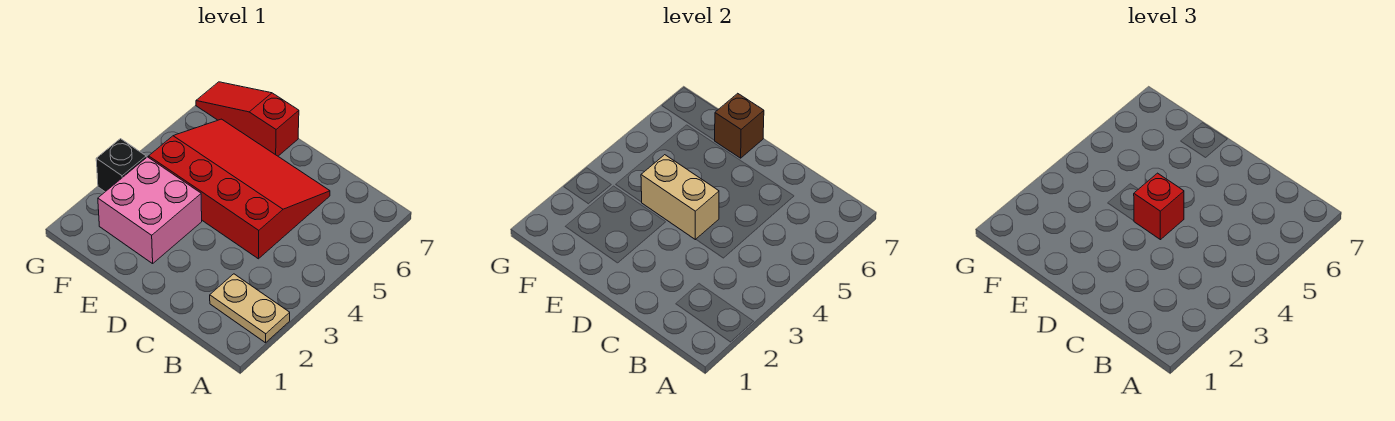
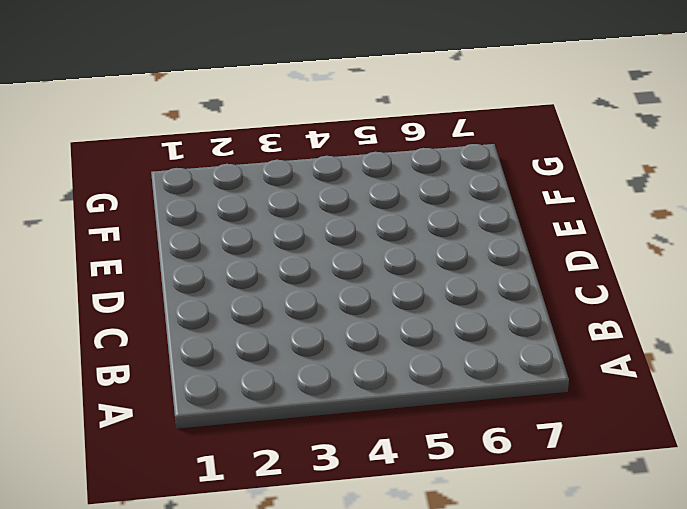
none -> tan plate A2:B2 level 1
none -> red slope C4:F6 level 1 top 4

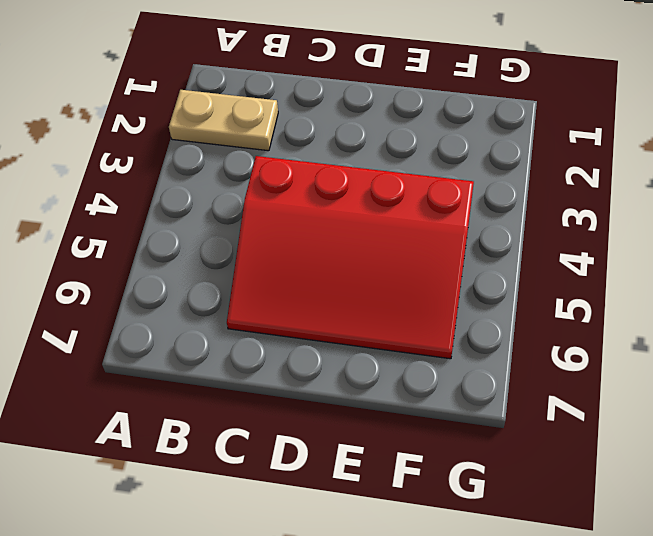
none -> pink brick E2:F3 level 1
none -> red slope E7:G7 level 1 top E

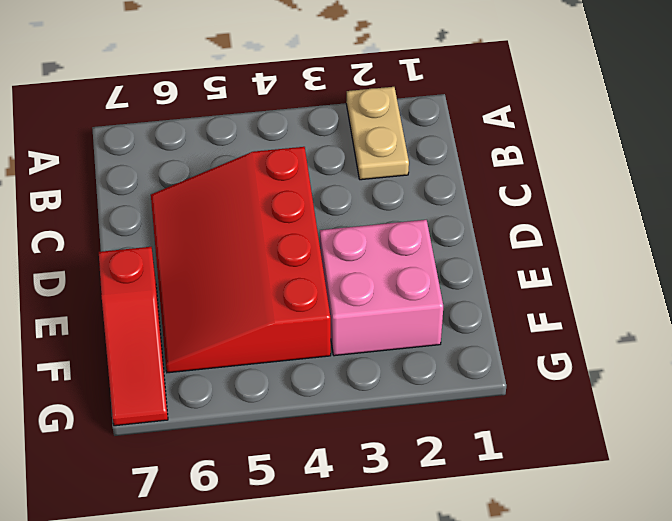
none -> black brick G3 level 1
none -> tan brick D4:E4 level 2

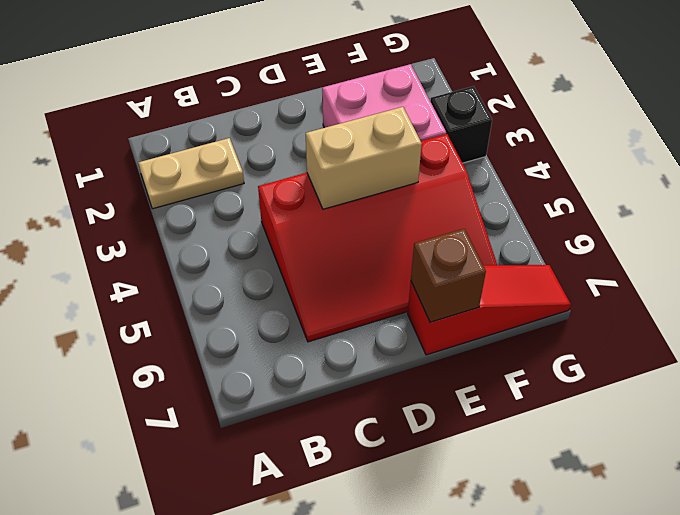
none -> red brick D4 level 3

